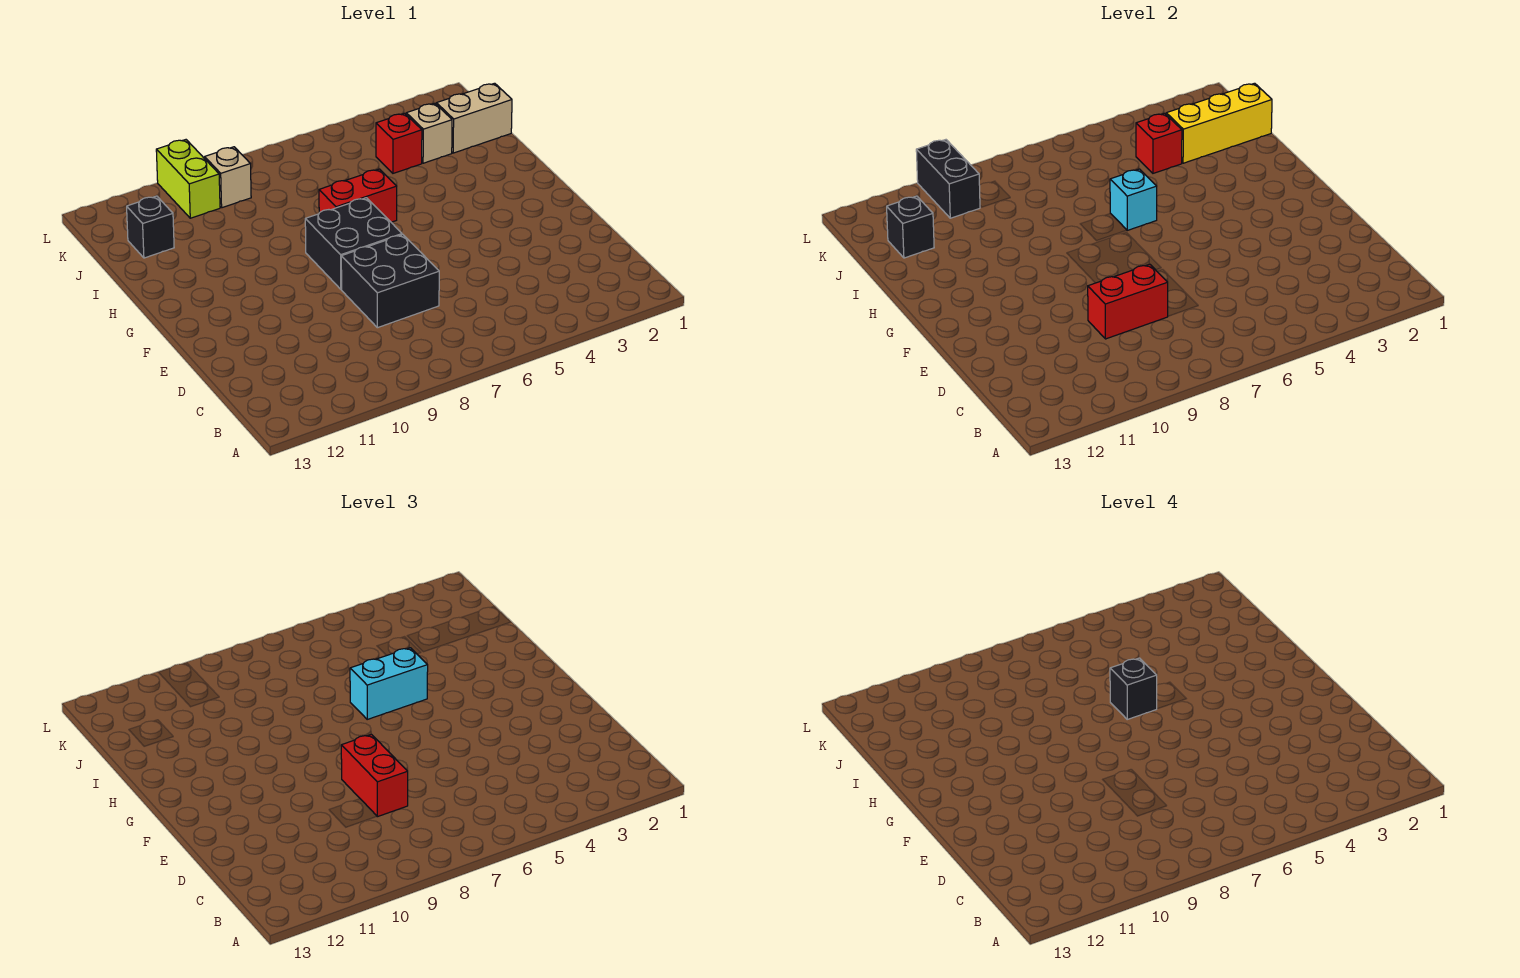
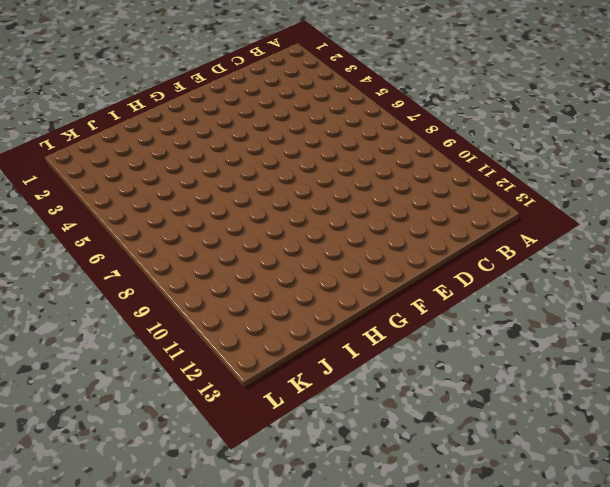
none -> black brick D7:E8 level 1
none -> black brick F7:G8 level 1
none -> red brick H6:H7 level 1

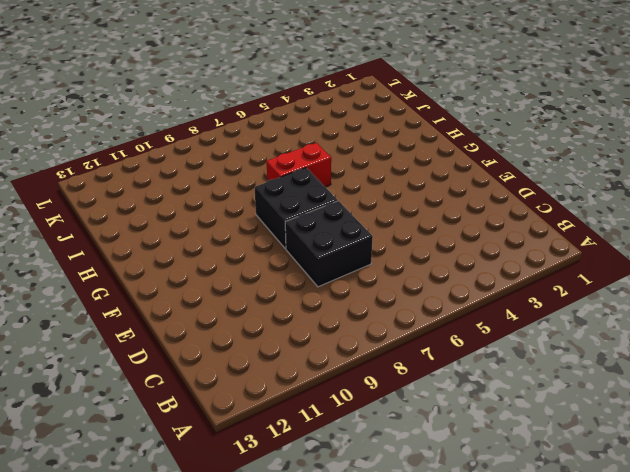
none -> tan brick J1:J2 level 1
none -> tan brick J3 level 1
none -> red brick J4 level 1

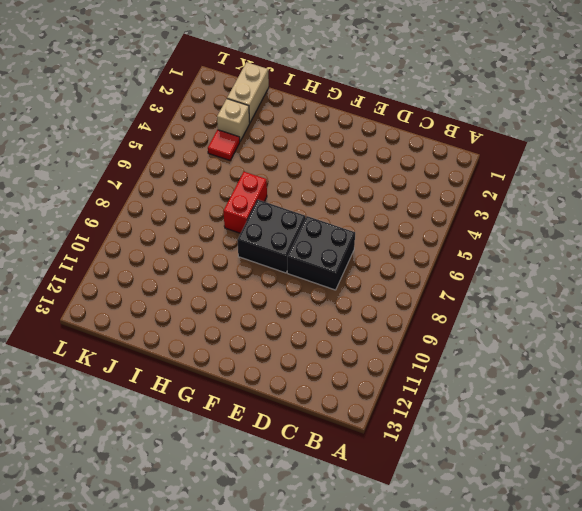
red tile J4 level 1 -> red brick J4 level 1
none -> black brick J12 level 1
none -> tan brick K9 level 1
none -> lime brick K10:L10 level 1

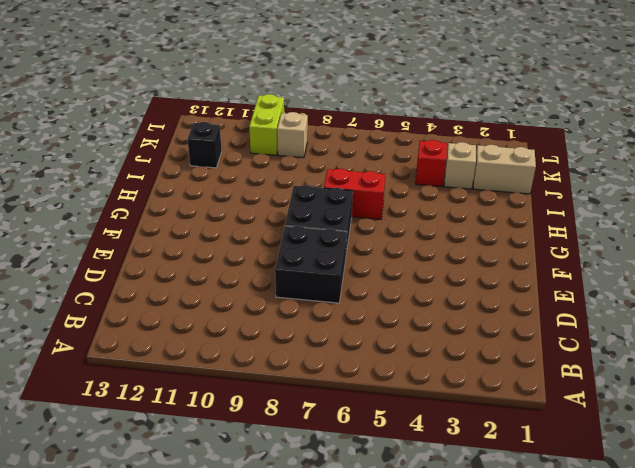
none -> red brick D8:D9 level 2
none -> cyan brick H6 level 2
none -> yellow brick J1:J3 level 2

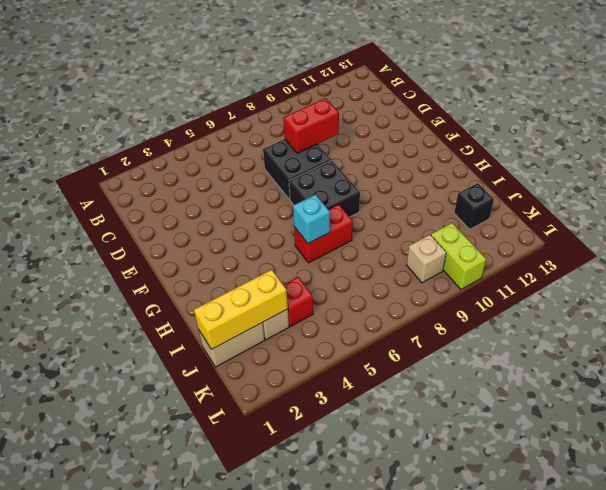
none -> red brick J4 level 2
none -> black brick J12 level 2
none -> black brick K10:L10 level 2

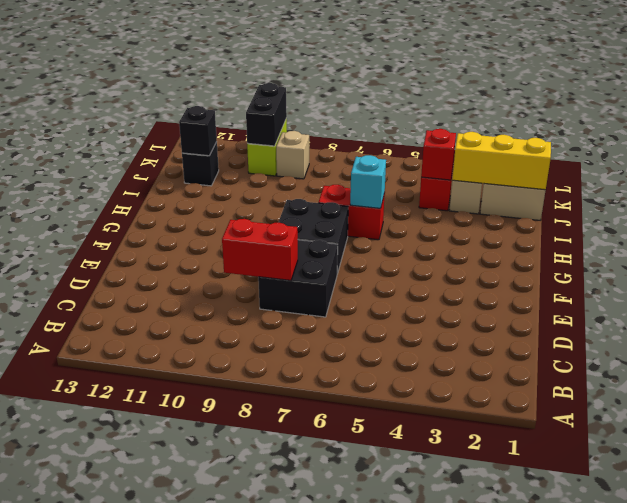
none -> red brick D8:E8 level 3
none -> cyan brick H5:H6 level 3
none -> black brick H6 level 4

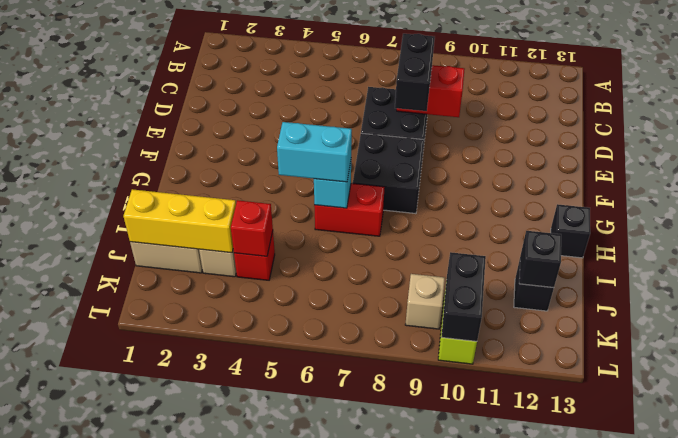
black brick D8:E8 level 3 -> red brick D8:E8 level 3
black brick H13 level 1 -> black brick H6 level 4

